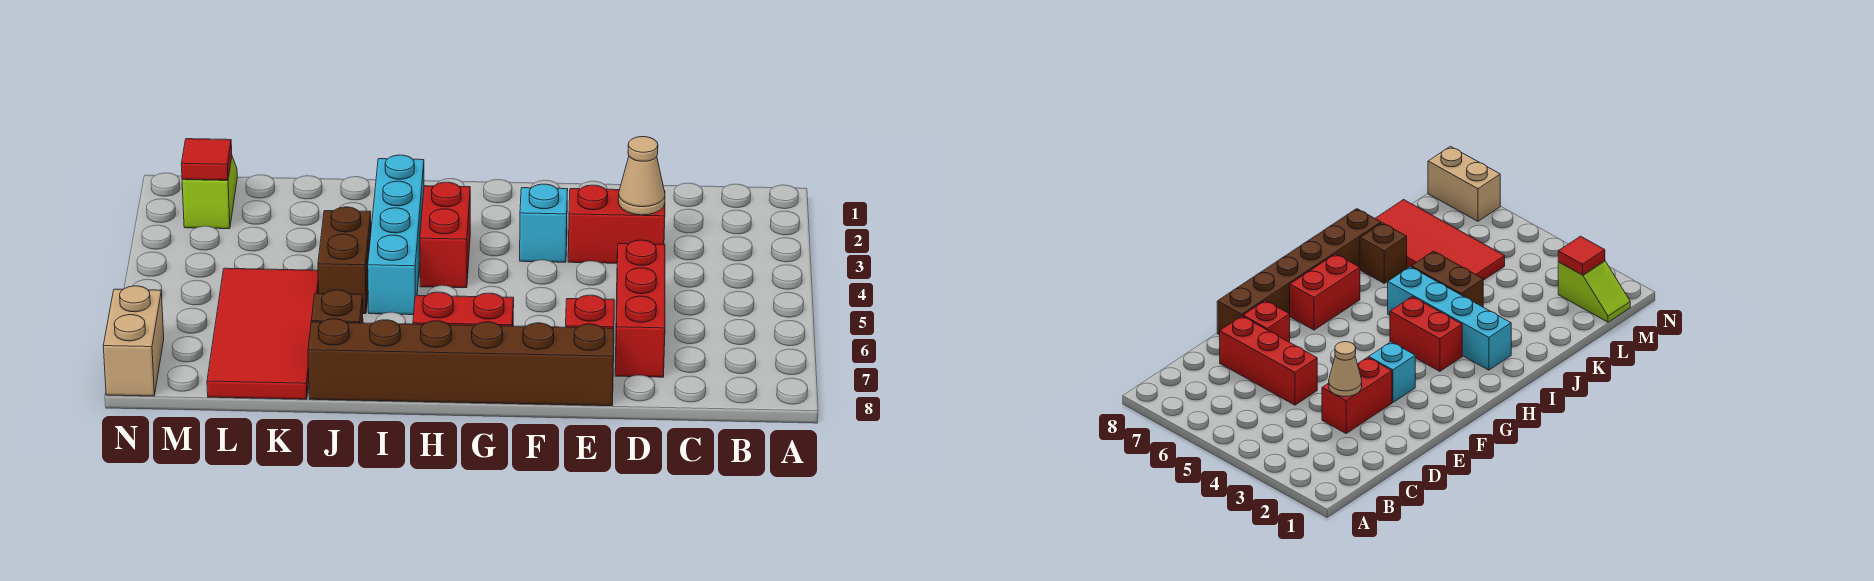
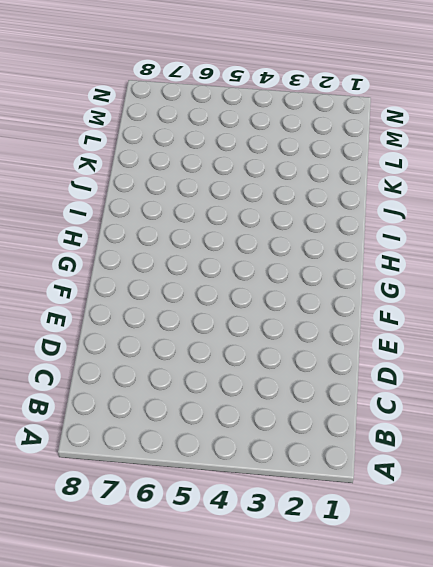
none -> red brick D3:E3 level 1
none -> red brick D5:D7 level 1
none -> red brick E7 level 1

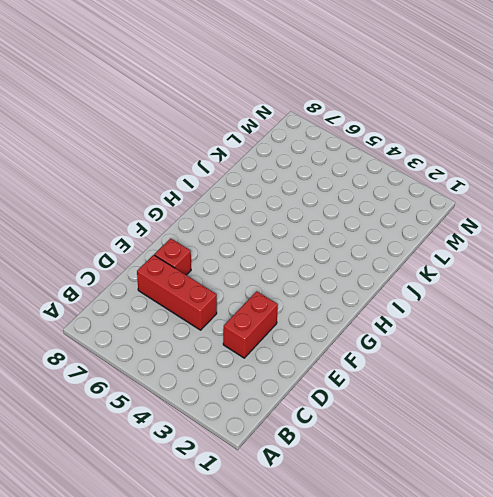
none -> brown brick E8:J8 level 1
none -> cyan brick F3 level 1
none -> red brick G7:H7 level 1

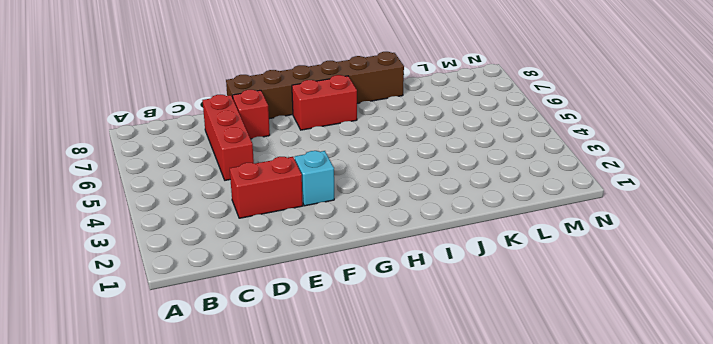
none -> red brick H3:H4 level 1
none -> cyan brick I2:I5 level 1
none -> brown brick J4:J5 level 1

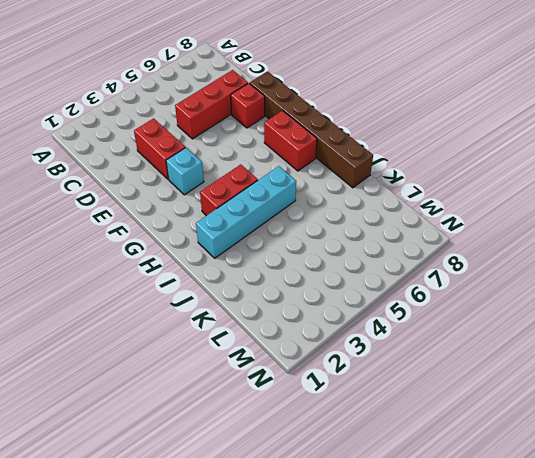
none -> brown brick J4:J5 level 1
none -> brown brick J7 level 1
none -> red tile K5:L8 level 1

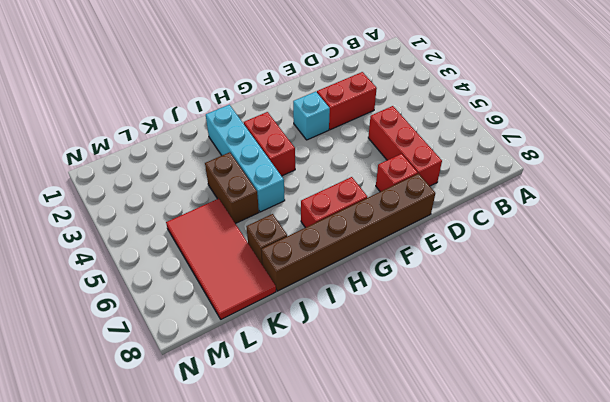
none -> lime slope M1:M2 level 1 top 2
none -> tan brick N7:N8 level 1
none -> tan cone D3 level 2

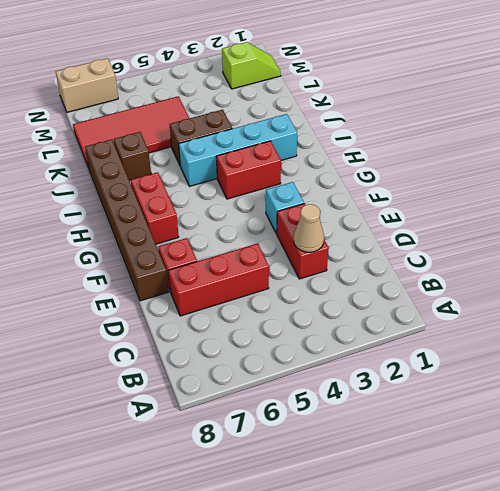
none -> red tile M2 level 2

